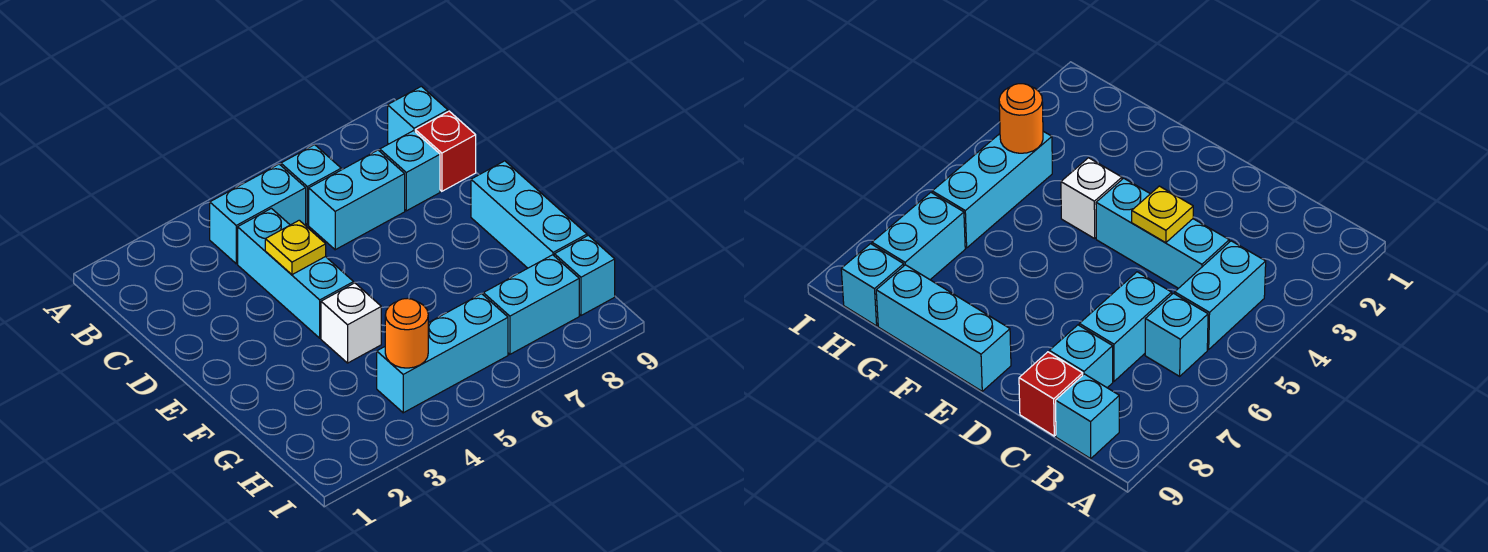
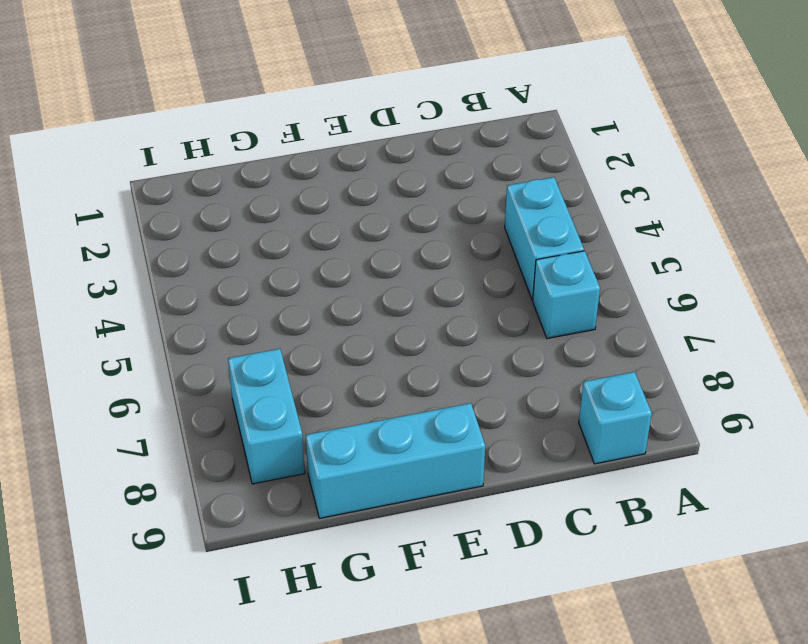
none -> cyan brick C4:E4 level 1
none -> cyan brick C6:C7 level 1
none -> cyan brick C8 level 1

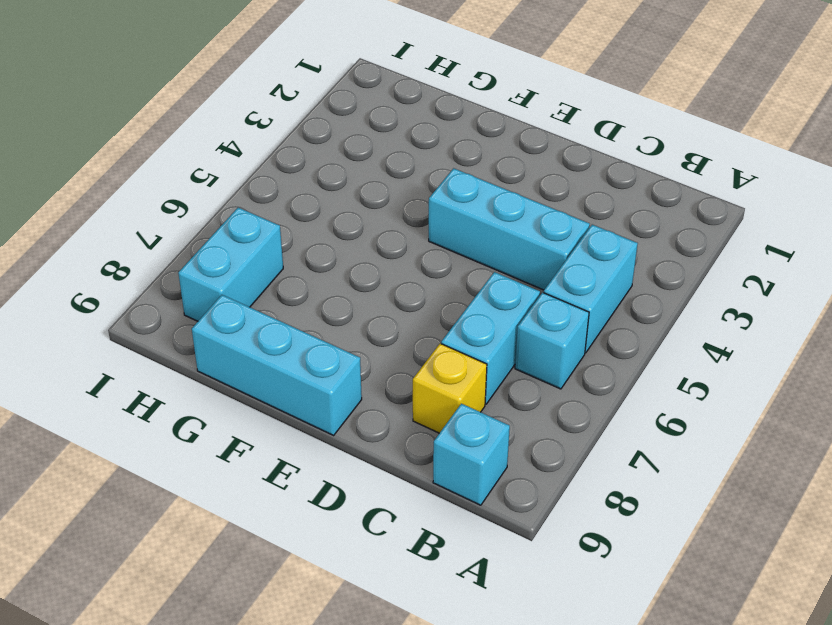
yellow brick C8 level 1 -> cyan brick C8 level 1
none -> red brick C9 level 1
none -> white brick F4 level 1
none -> cyan brick H4:H6 level 1

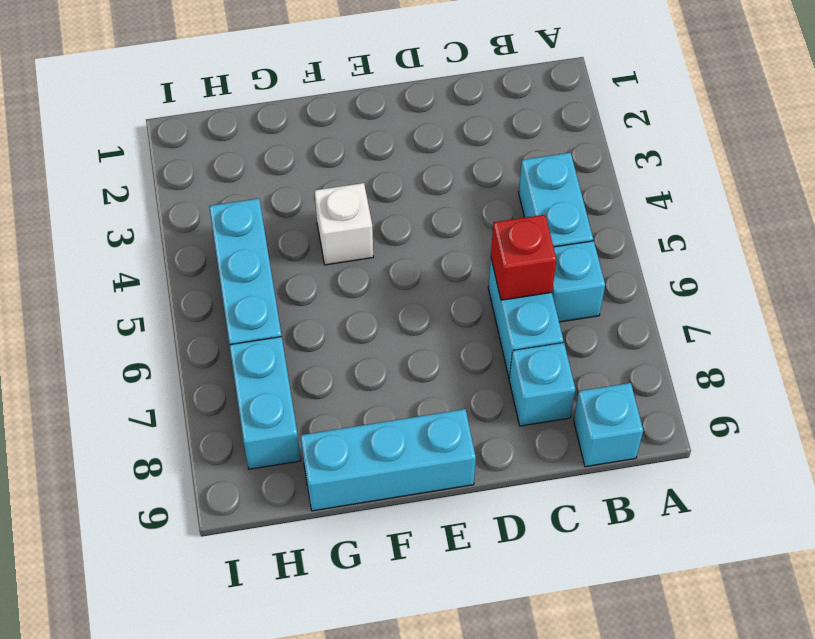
red brick C6 level 2 -> red brick C9 level 1
none -> cyan brick C4:E4 level 1
none -> cyan brick H9 level 1
none -> yellow plate D4 level 2

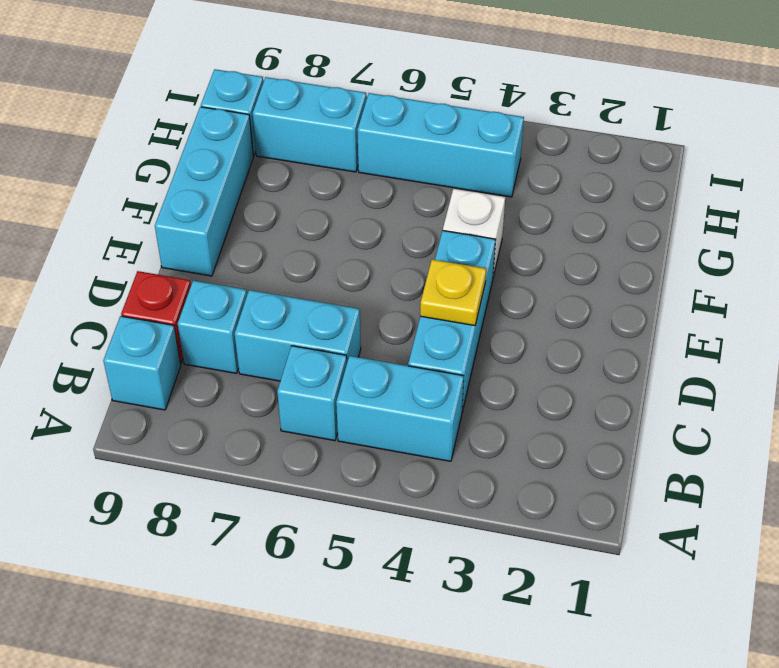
none -> orange round brick H4 level 2

